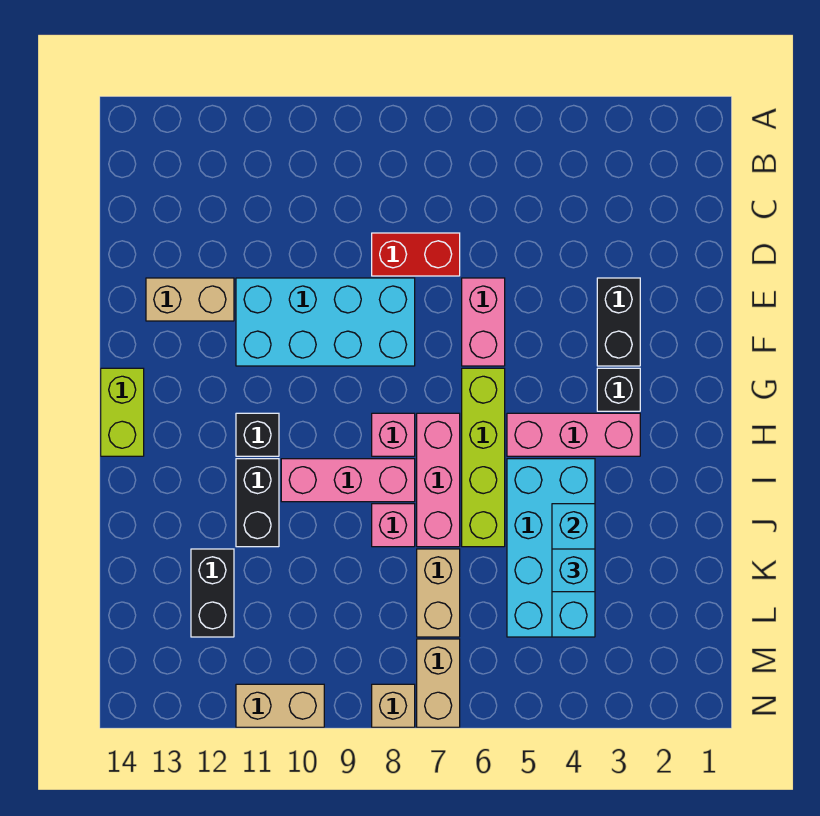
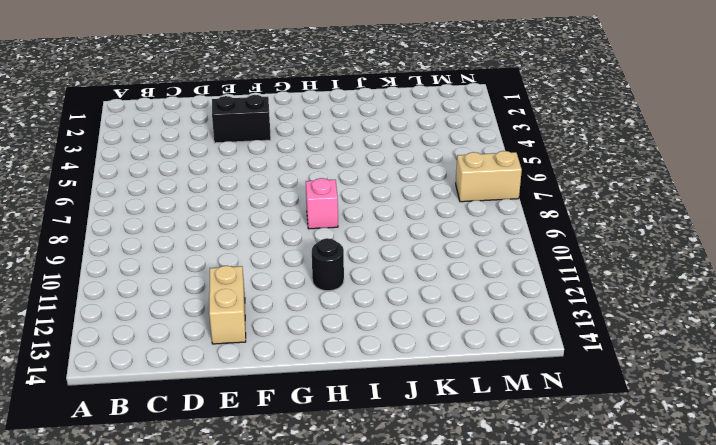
black round brick H11 level 1 -> black brick H11 level 1
none -> red brick D7:D8 level 1
none -> pink brick E6:F6 level 1
none -> cyan brick E8:F11 level 1

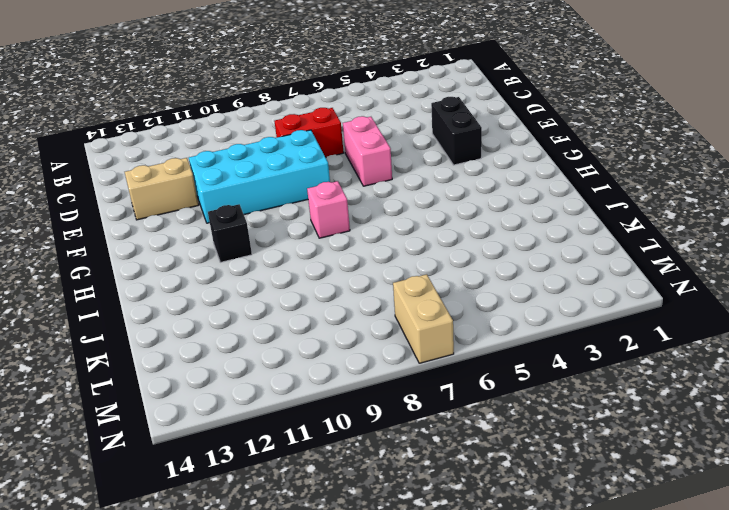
none -> black brick G3 level 1
none -> lime brick G6:J6 level 1
none -> lime brick G14:H14 level 1

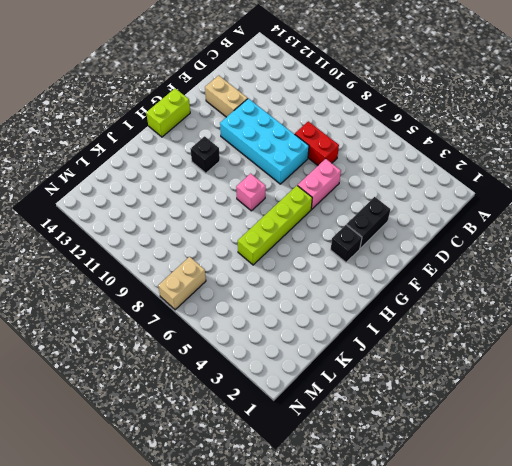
none -> pink brick H3:H5 level 1
none -> pink brick H7:J7 level 1
none -> cyan brick I4:L5 level 1

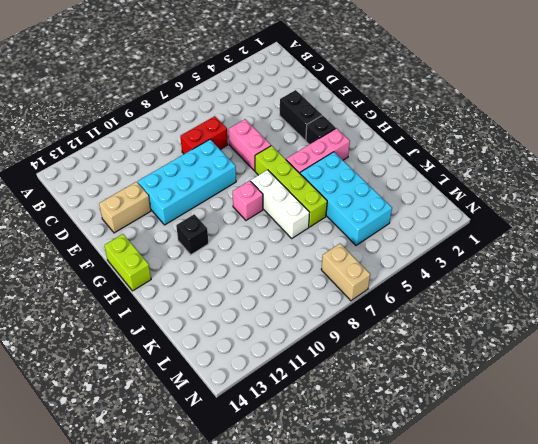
white brick H7:J7 level 1 -> pink brick H7:J7 level 1
none -> pink brick I8:I10 level 1
none -> black brick I11:J11 level 1
none -> pink brick J8 level 1

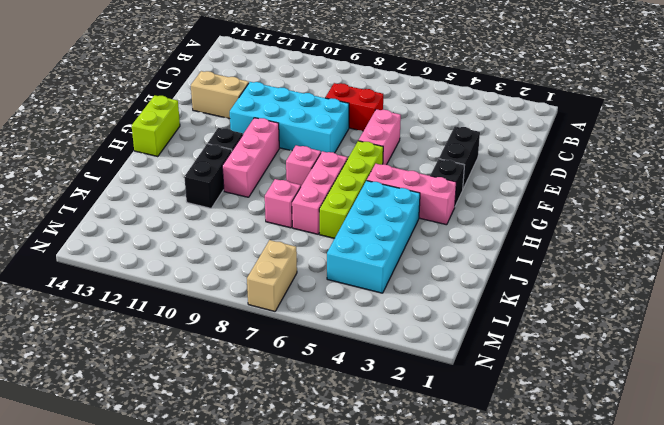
pink brick G10:I10 level 1 -> pink brick I8:I10 level 1
none -> tan brick K7:L7 level 1
none -> black brick K12:L12 level 1
none -> tan brick N8 level 1

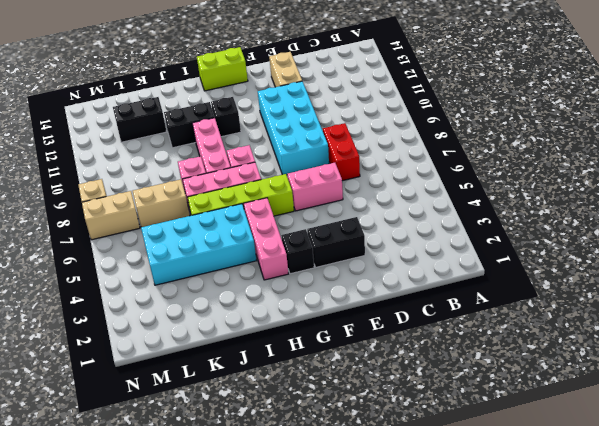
none -> tan brick N10:N11 level 1
none -> cyan brick J4:L4 level 2
none -> cyan brick K4 level 3

